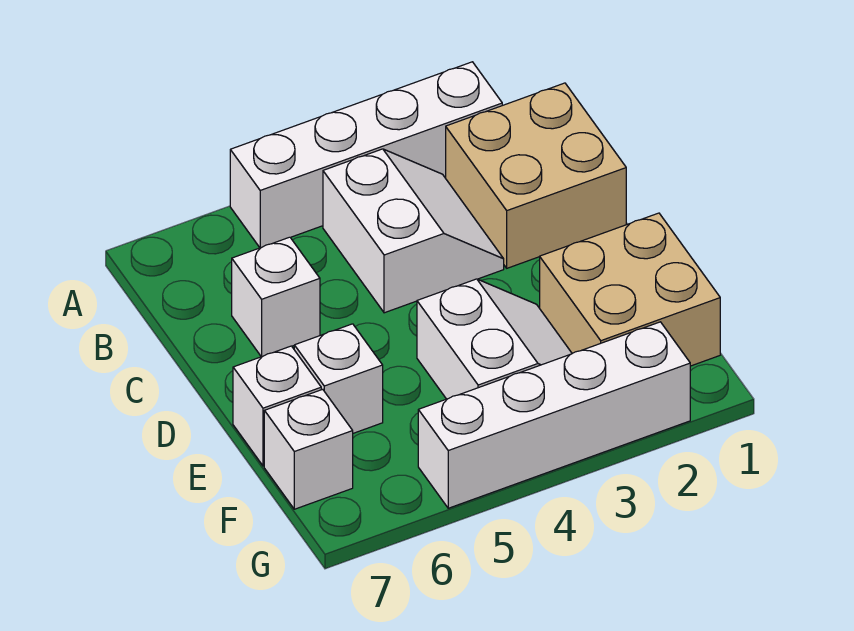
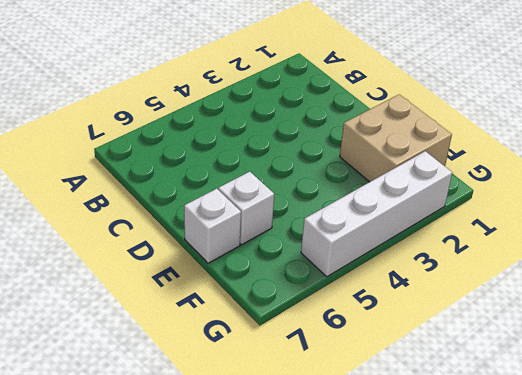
none -> white brick A2:A5 level 1
none -> tan brick B1:C2 level 1

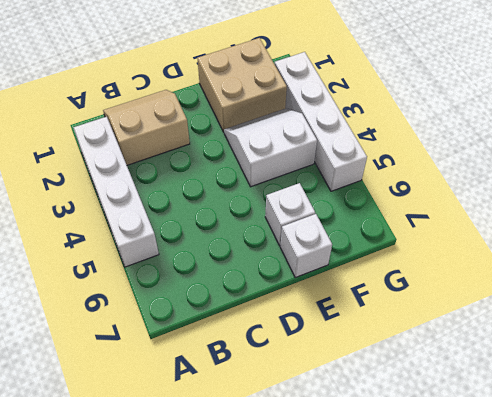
tan slope B1:C2 level 1 top 2 -> tan brick B1:C2 level 1
none -> white slope B3:C4 level 1 top 4
none -> white brick C6 level 1

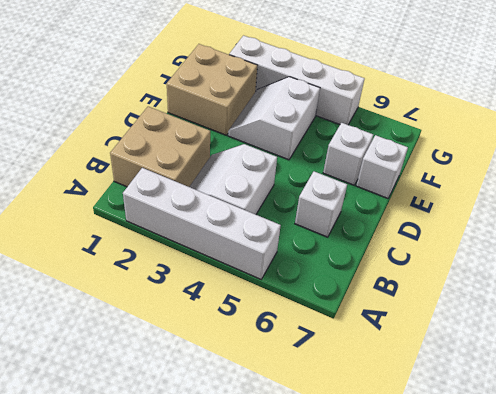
none -> white brick F7 level 1

